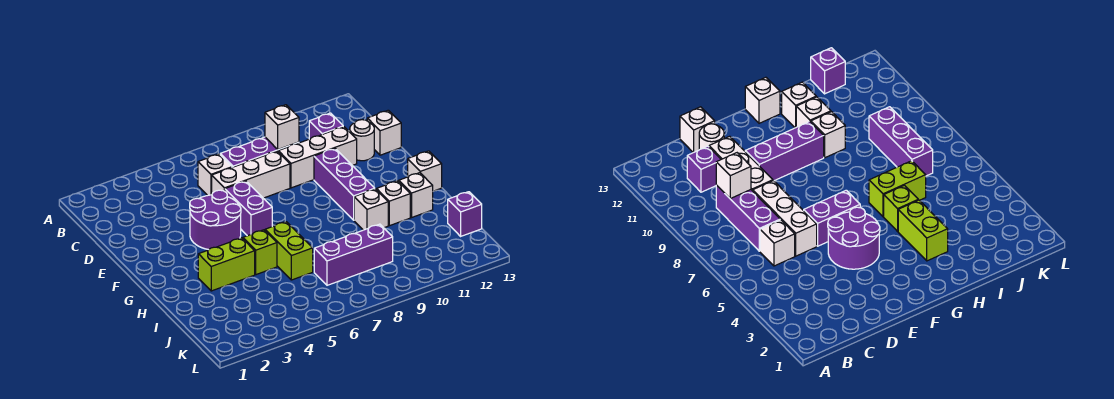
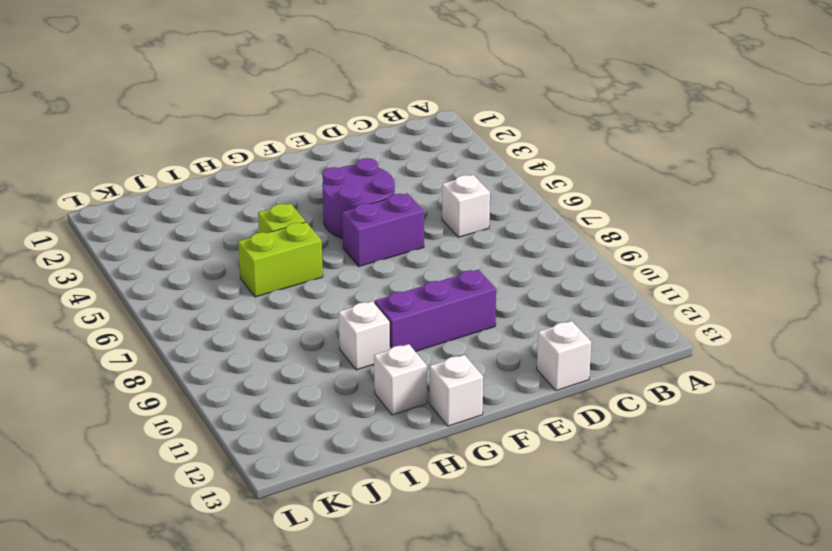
none -> purple brick C7:C9 level 1
none -> purple brick C11 level 1
none -> white brick D6:D8 level 1

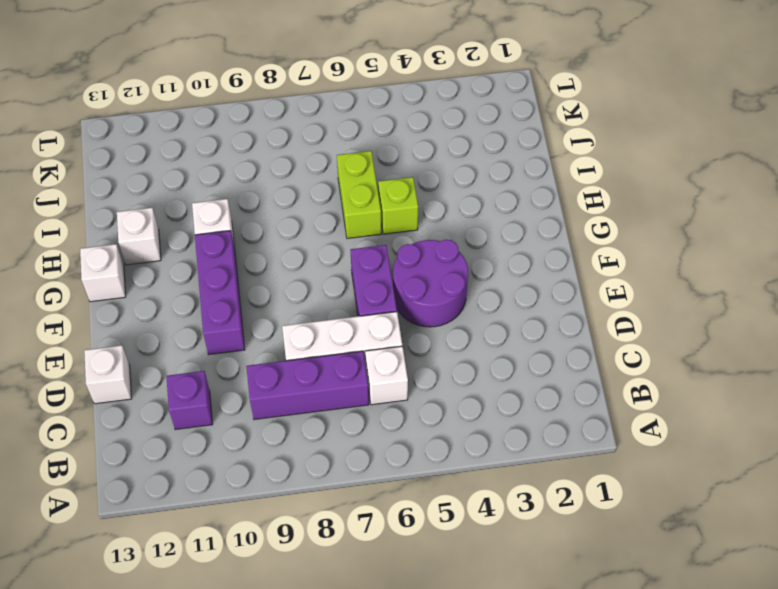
none -> white brick D9:D11 level 1
none -> white round brick D12 level 1
none -> lime brick H3:H4 level 1

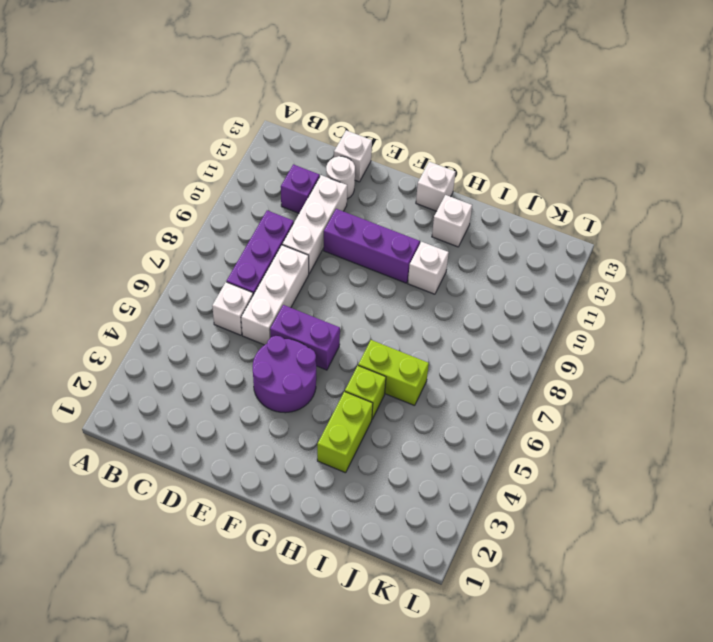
none -> white brick H11 level 1
none -> purple brick J7:J9 level 1
none -> purple brick J13 level 1

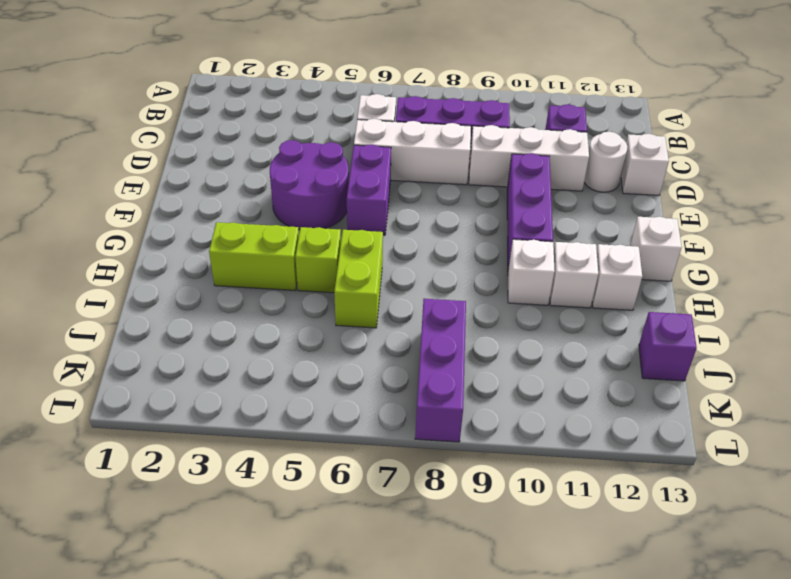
purple brick J8:L8 level 1 -> purple brick J7:J9 level 1
none -> white brick C9 level 2

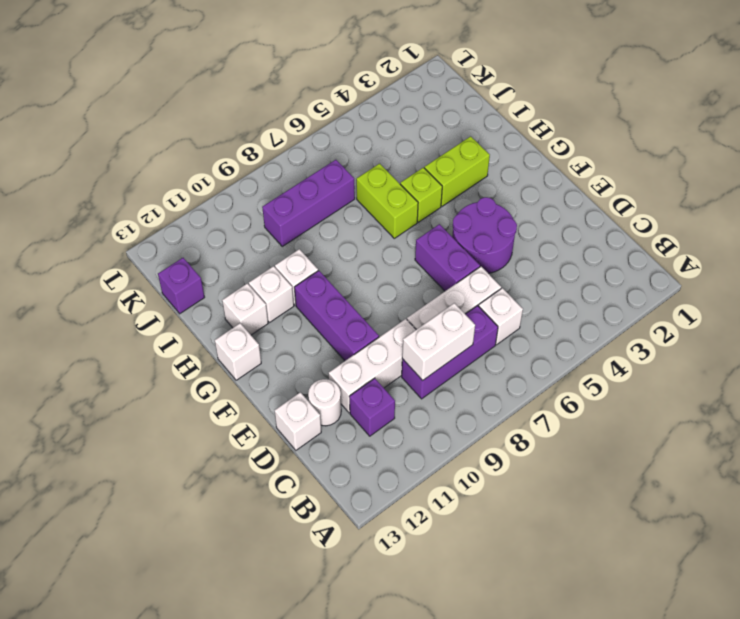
white brick C8:C9 level 2 -> white brick C9 level 2

